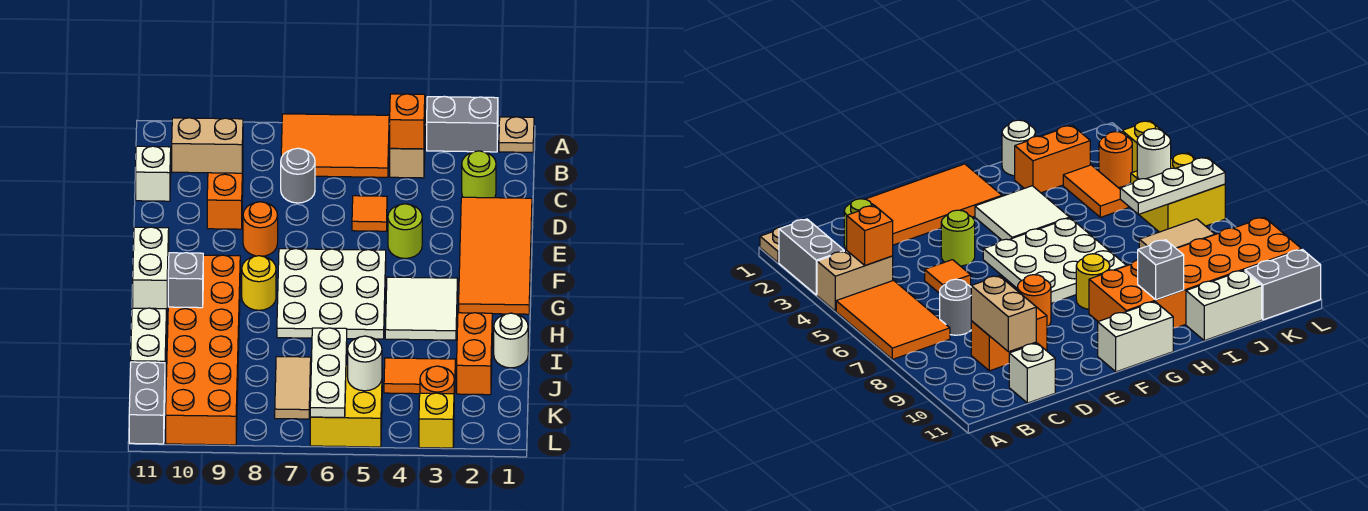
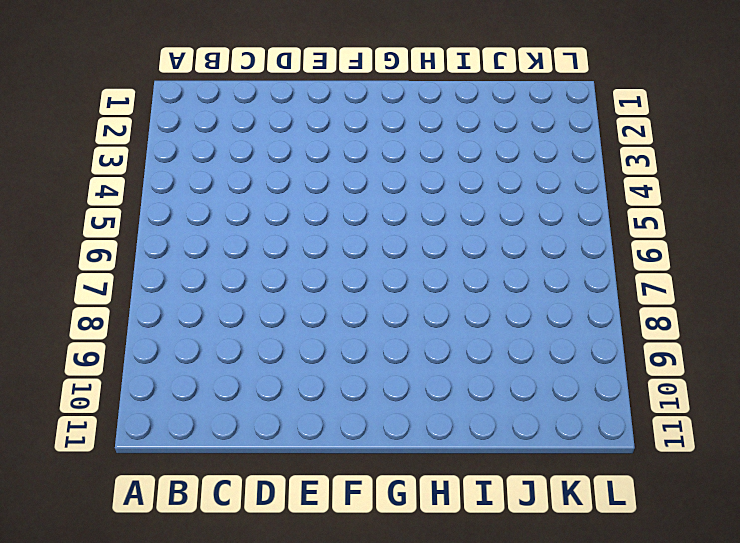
none -> tan plate A1 level 1
none -> grey brick A2:A3 level 1
none -> tan brick A4:B4 level 1
none -> orange tile A5:B7 level 1

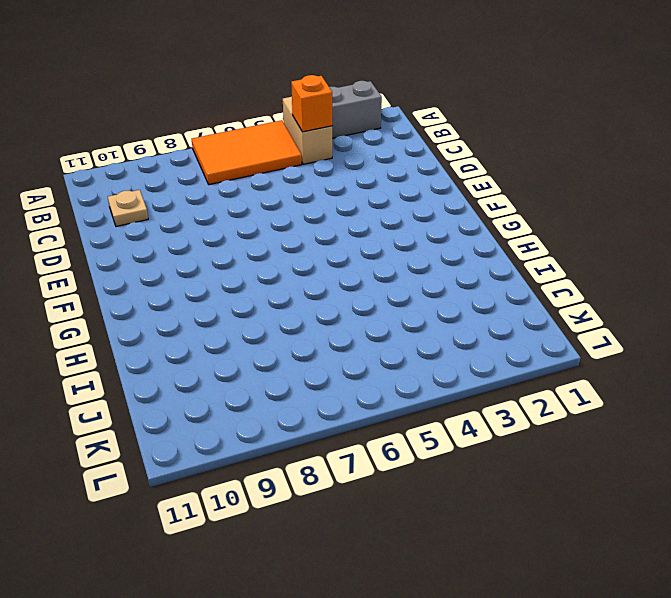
tan plate C10 level 1 -> tan plate A1 level 1
none -> lime round brick C2 level 1
none -> grey round brick C7 level 1
none -> orange brick C9:D9 level 1
none -> white brick C11 level 1

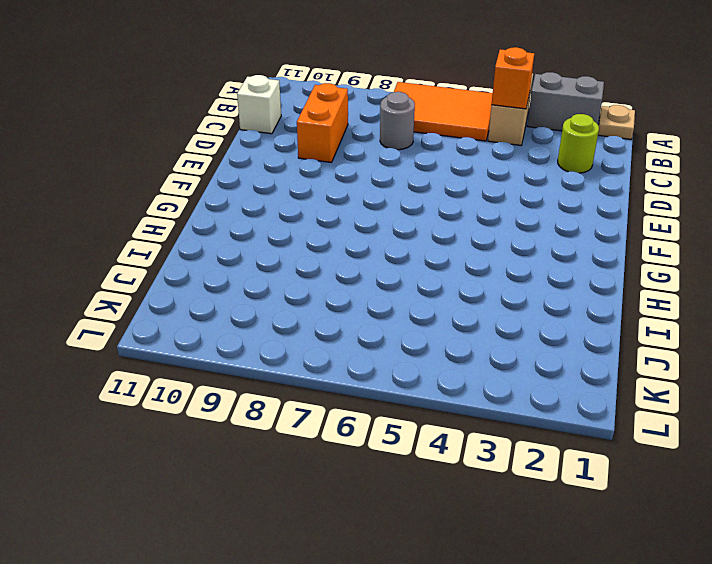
none -> orange tile D1:G2 level 1
none -> orange tile D5 level 1
none -> lime round brick E4 level 1
none -> orange round brick E8 level 1

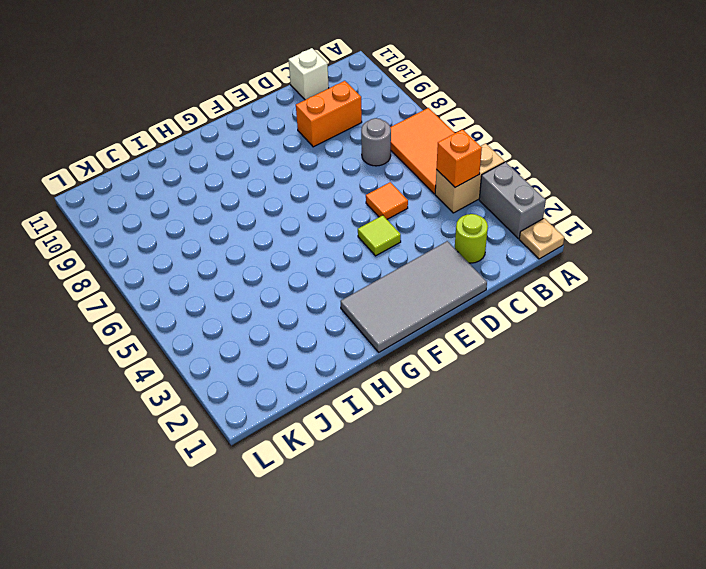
grey tile D1:G2 level 1 -> orange tile D1:G2 level 1
lime tile E4 level 1 -> lime round brick E4 level 1
none -> orange round brick E8 level 1
none -> white plate F5:H7 level 1
none -> white brick F11:G11 level 1
none -> white tile G3:H4 level 1

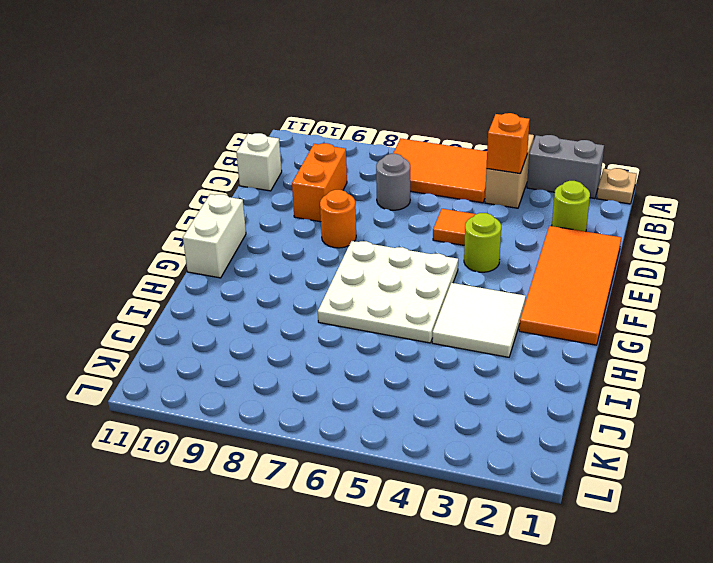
none -> yellow round brick G8 level 1
none -> orange brick G9:L10 level 1
none -> white round brick I1 level 1
none -> orange brick I2:J2 level 1

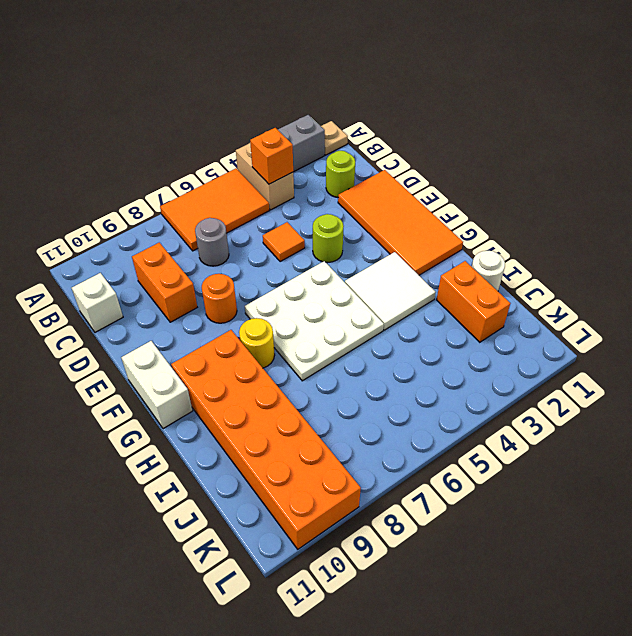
none -> white brick I11:J11 level 1
none -> orange tile J3:J4 level 1
none -> tan tile J7:K7 level 1
none -> orange round brick K3 level 1

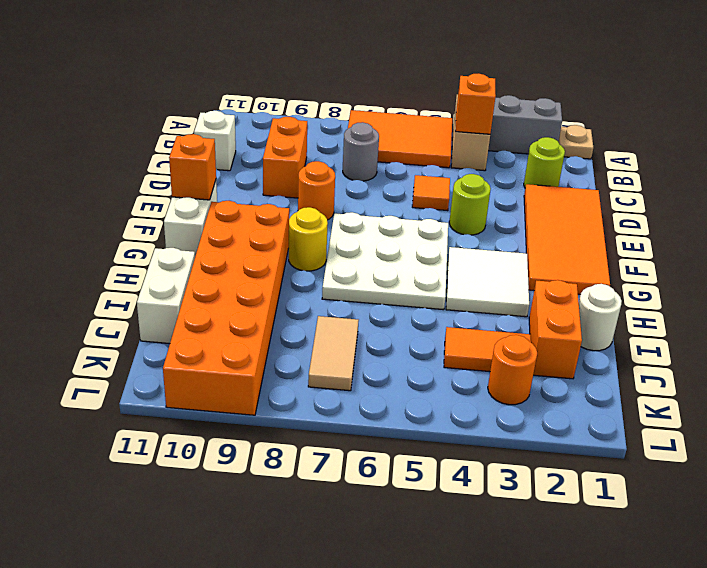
orange brick F11 level 2 -> none
none -> yellow brick K5:L6 level 1
none -> grey brick K11:L11 level 1
none -> yellow brick L3 level 1
none -> tan brick C9:C10 level 2

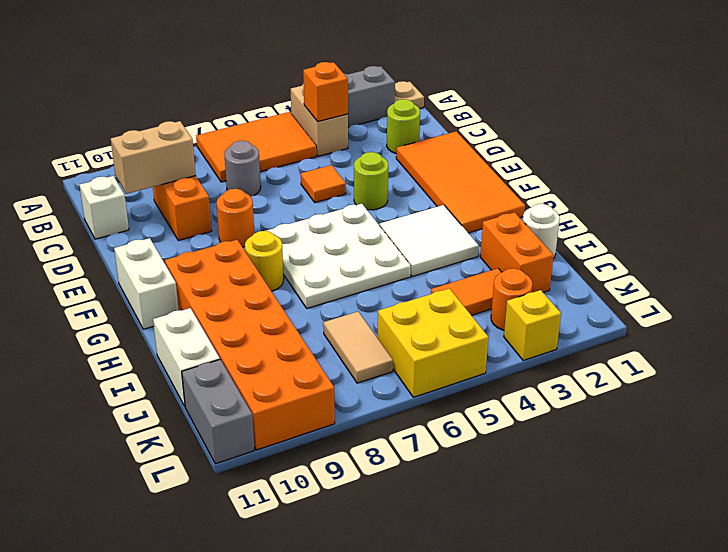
none -> grey brick H10 level 2
none -> white plate J6:L6 level 2
none -> white round brick K5 level 2

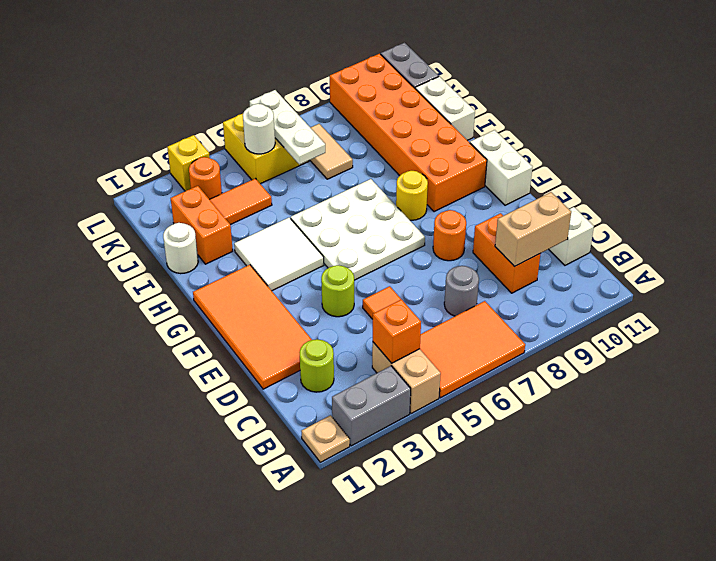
none -> grey brick H10 level 2

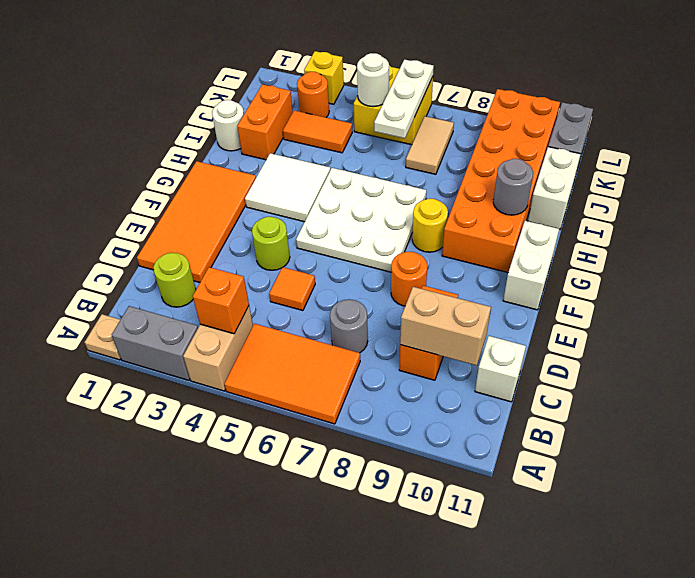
grey round brick H10 level 2 -> grey brick H10 level 2

